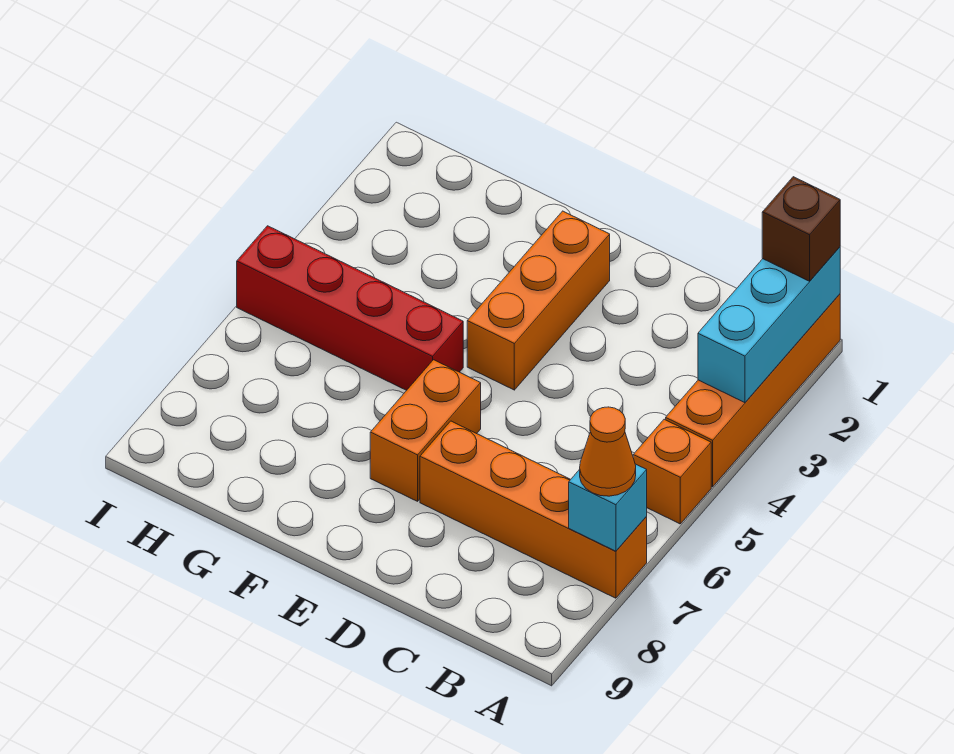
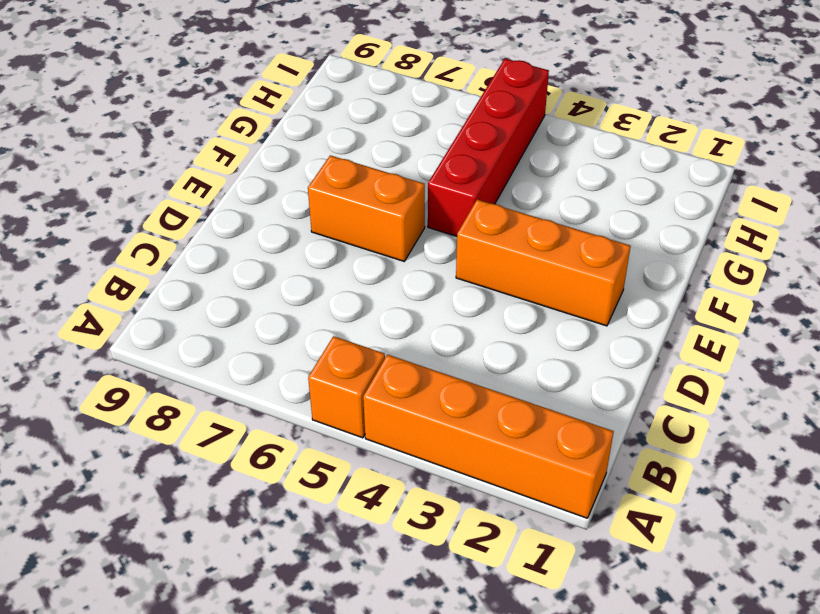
none -> orange brick A7:D7 level 1
none -> cyan brick A1:A3 level 2

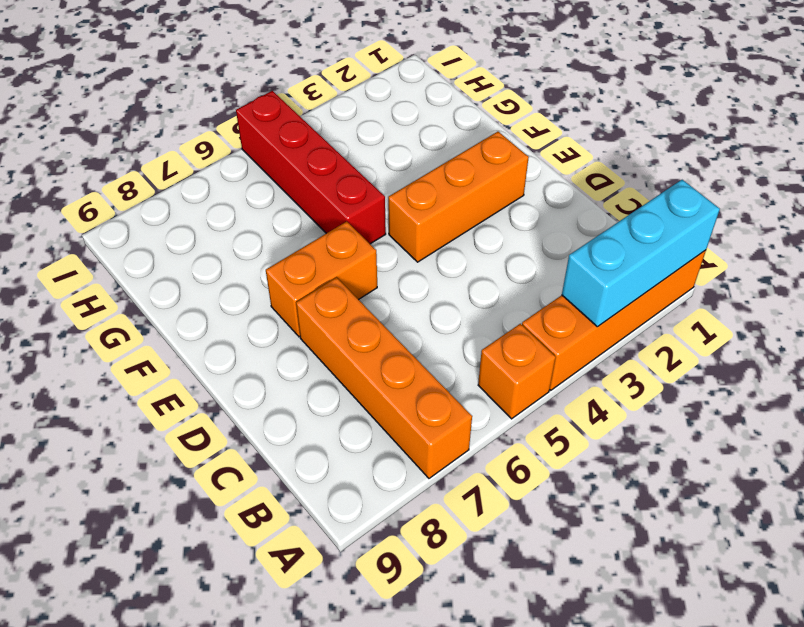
none -> cyan brick A7 level 2
none -> brown brick A1 level 3

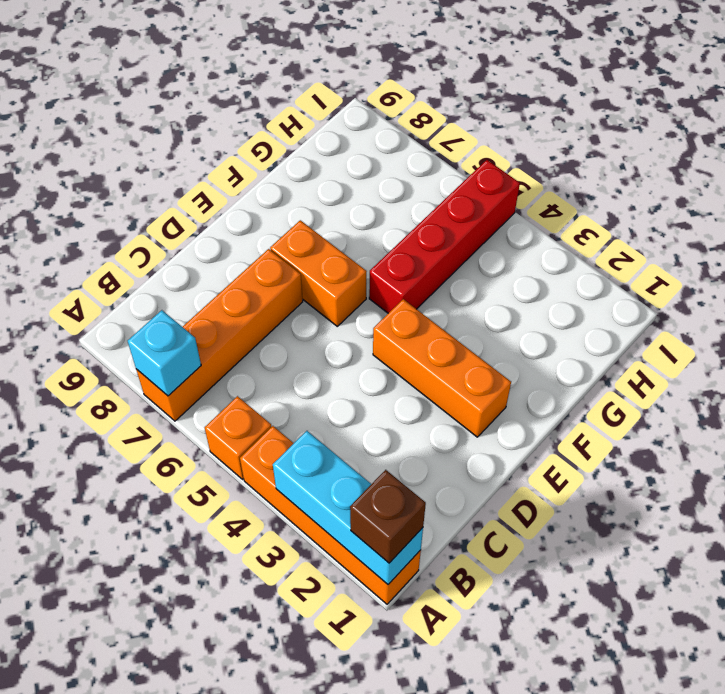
none -> orange cone A7 level 3

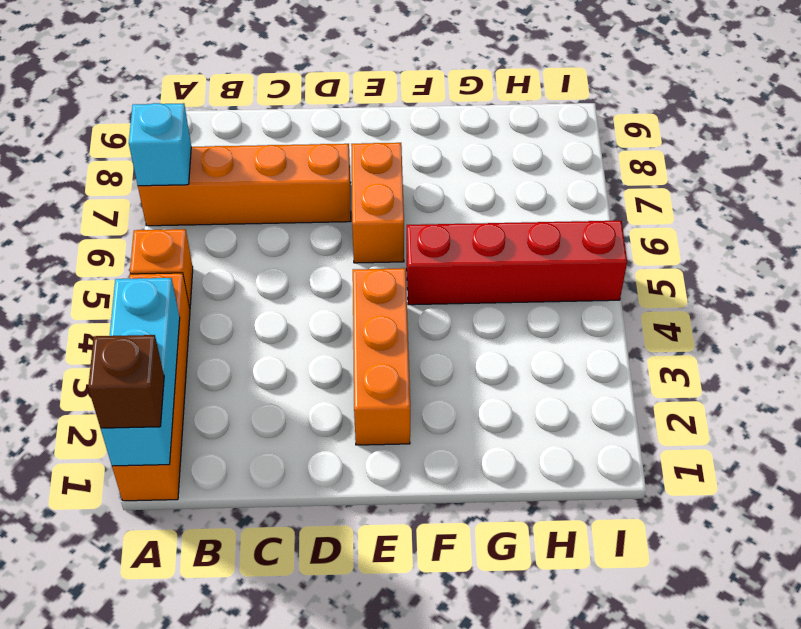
none -> orange cone A7 level 3

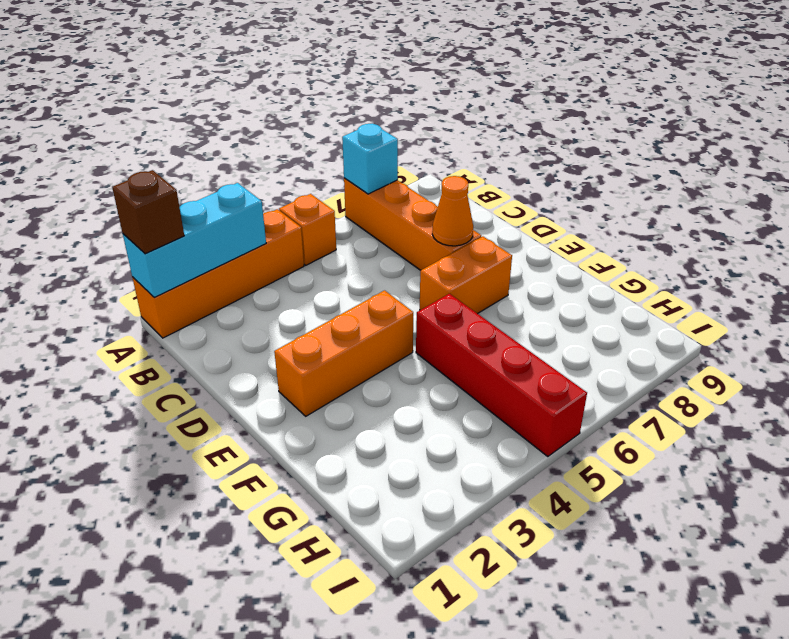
orange cone D7 level 2 -> orange cone A7 level 3

